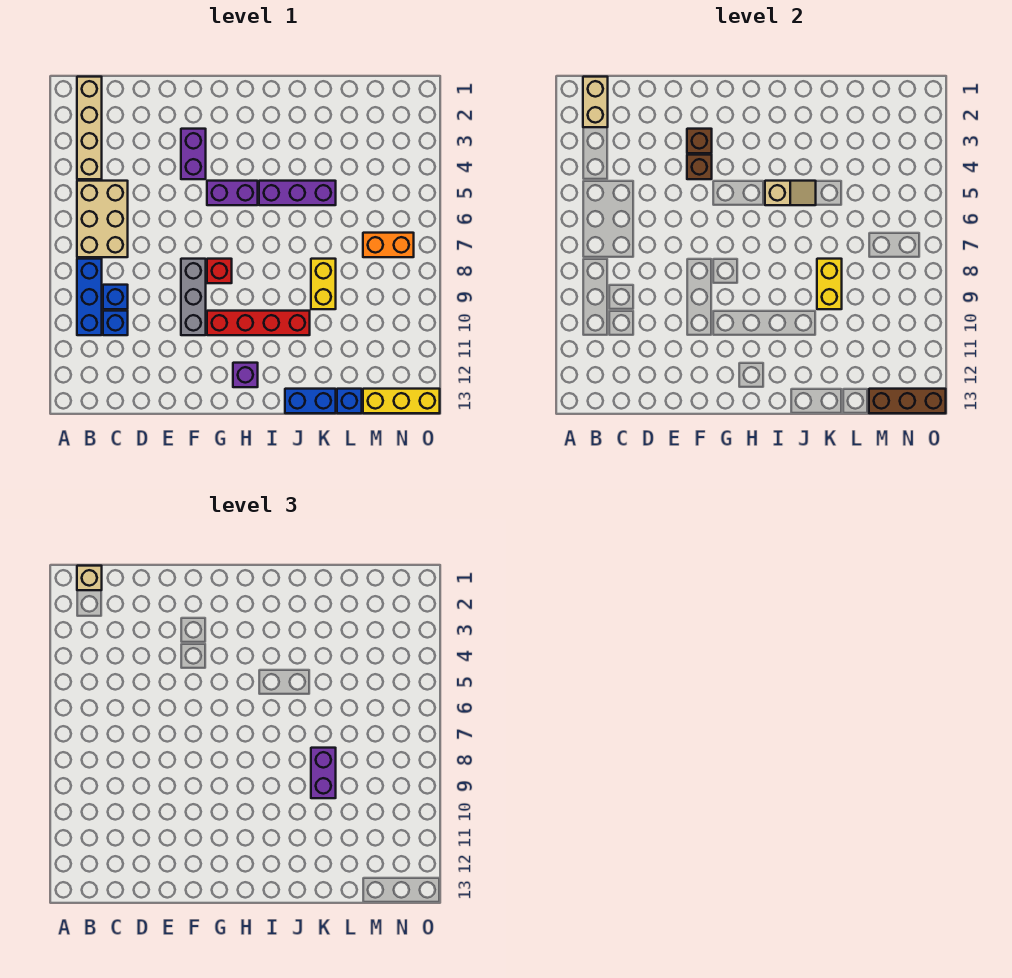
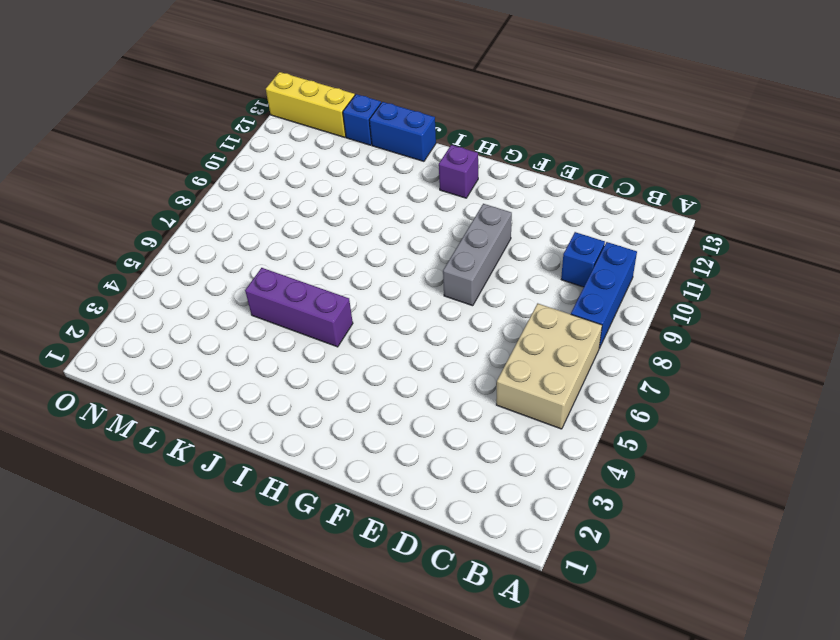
none -> tan brick B1:B4 level 1
none -> blue brick C9 level 1
none -> purple brick F3:F4 level 1

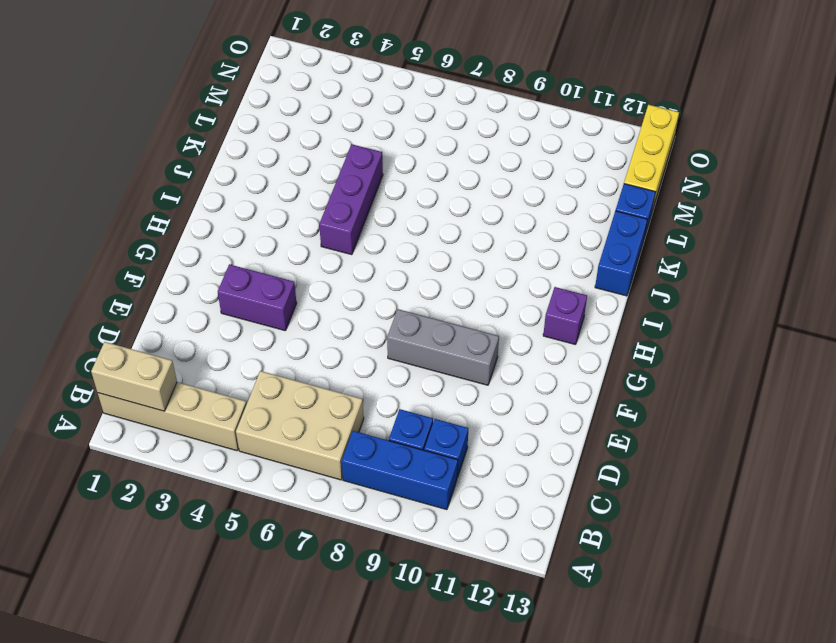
none -> purple brick G5:H5 level 1
none -> red brick G8 level 1
none -> red brick G10:J10 level 1

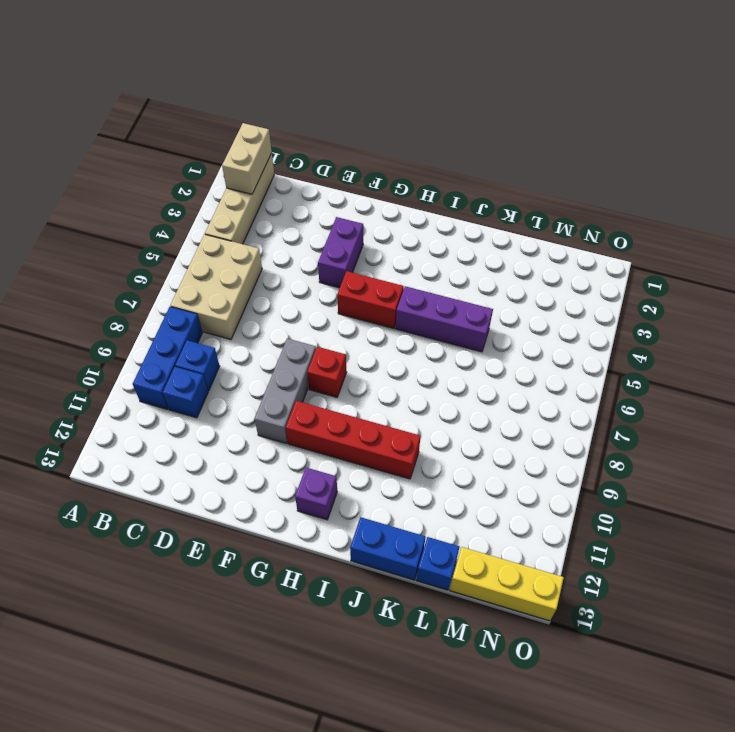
red brick G5:H5 level 1 -> purple brick G5:H5 level 1
none -> yellow brick K8:K9 level 1
none -> orange brick M7:N7 level 1
none -> brown brick F3 level 2

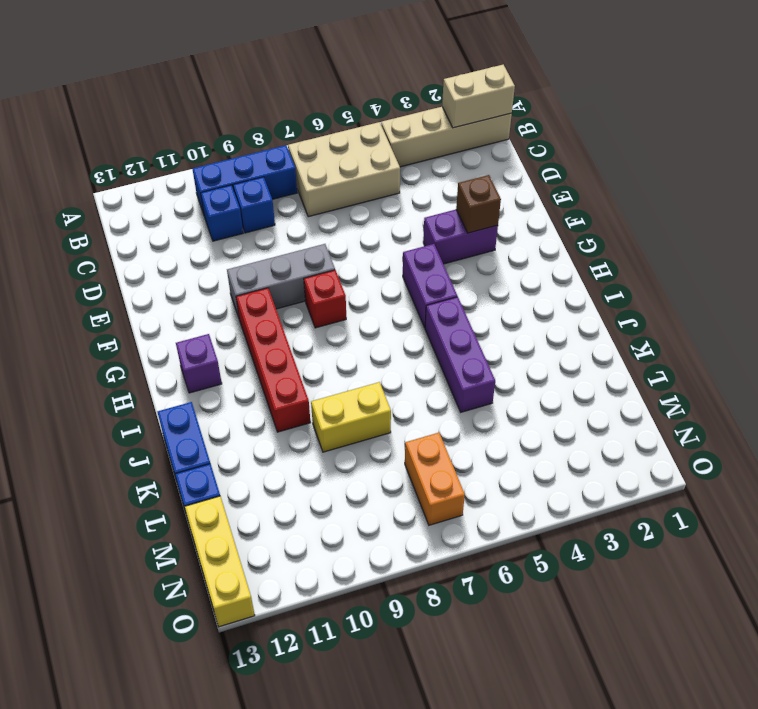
none -> brown brick F4 level 2
none -> tan slope I5:J5 level 2 top I
none -> yellow brick K8:K9 level 2

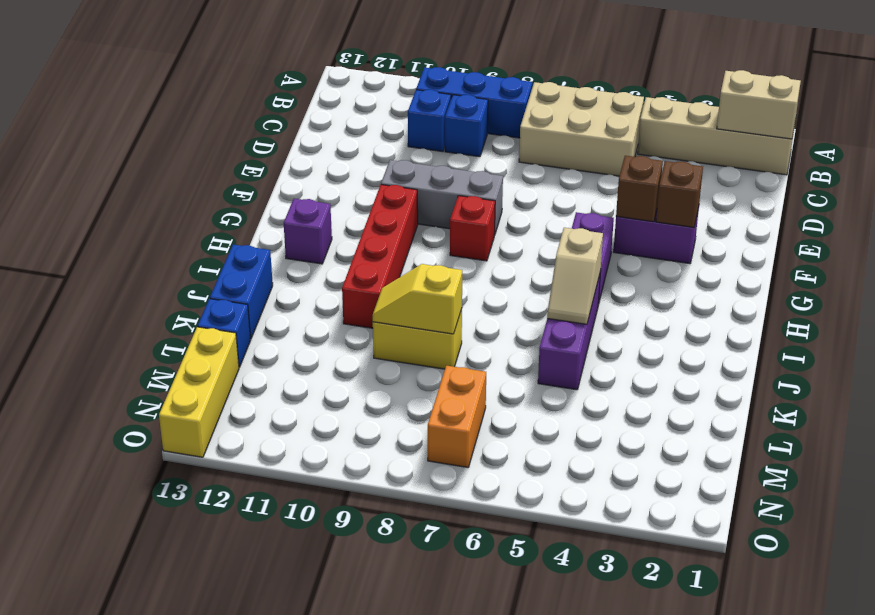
yellow slope K8:K9 level 2 top 8 -> yellow brick K8:K9 level 2
none -> brown brick M13:O13 level 2
none -> tan brick B1 level 3
none -> purple brick K8:K9 level 3

